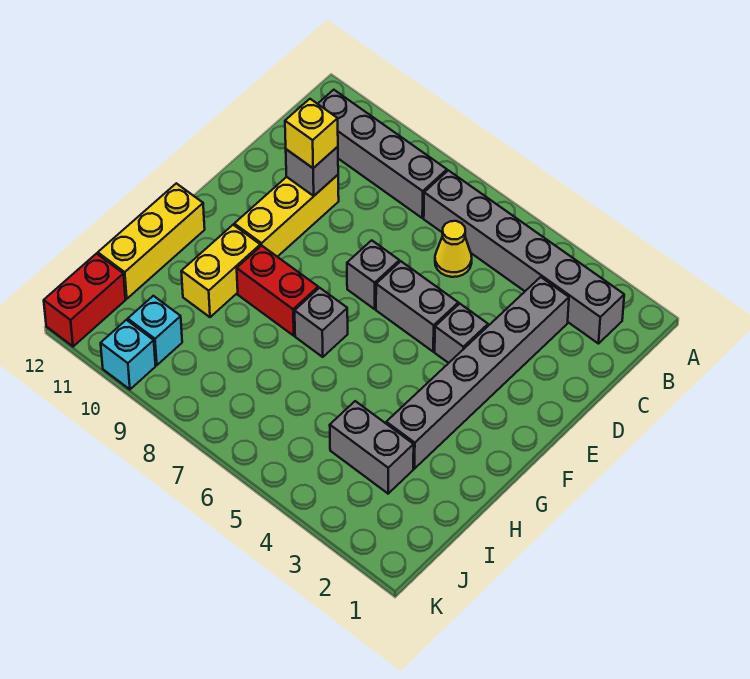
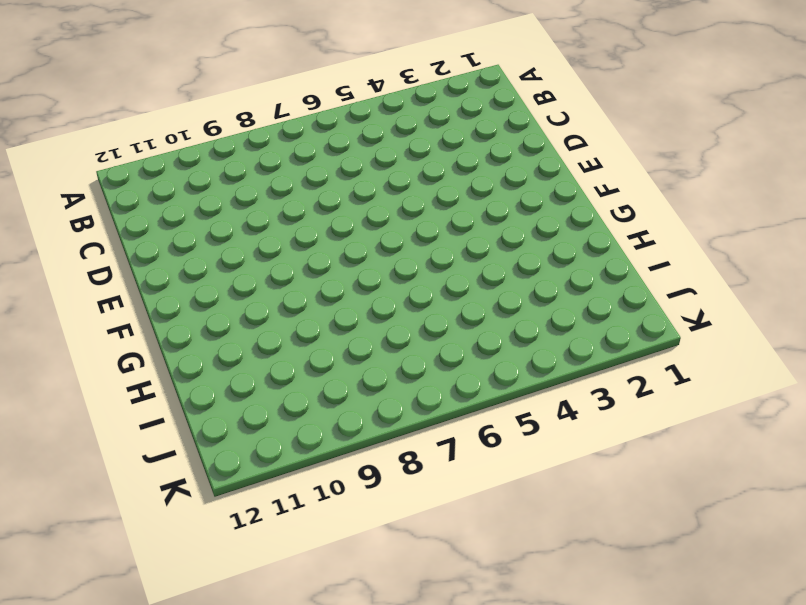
none -> grey brick B2:B7 level 1
none -> grey brick B8:B11 level 1
none -> grey brick C3:H3 level 1

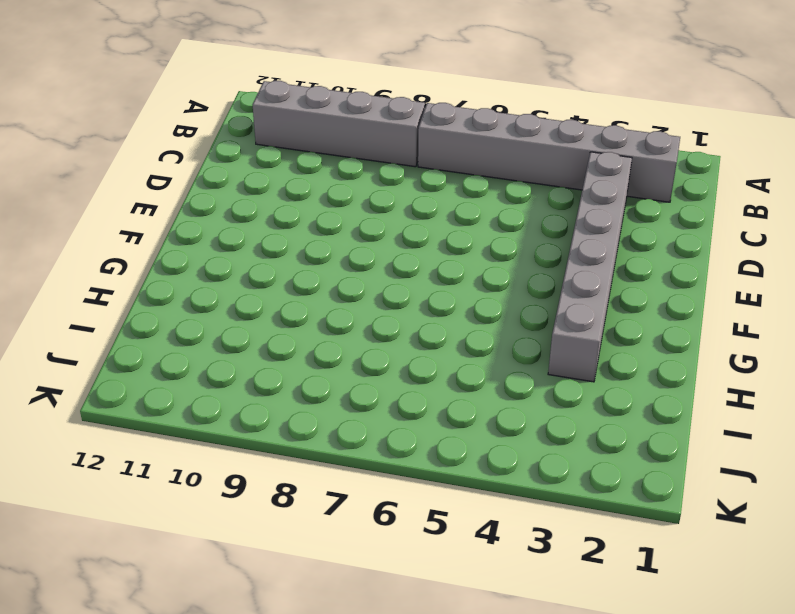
none -> yellow cone C6 level 1
none -> yellow brick D10:F10 level 1
none -> grey brick E4 level 1

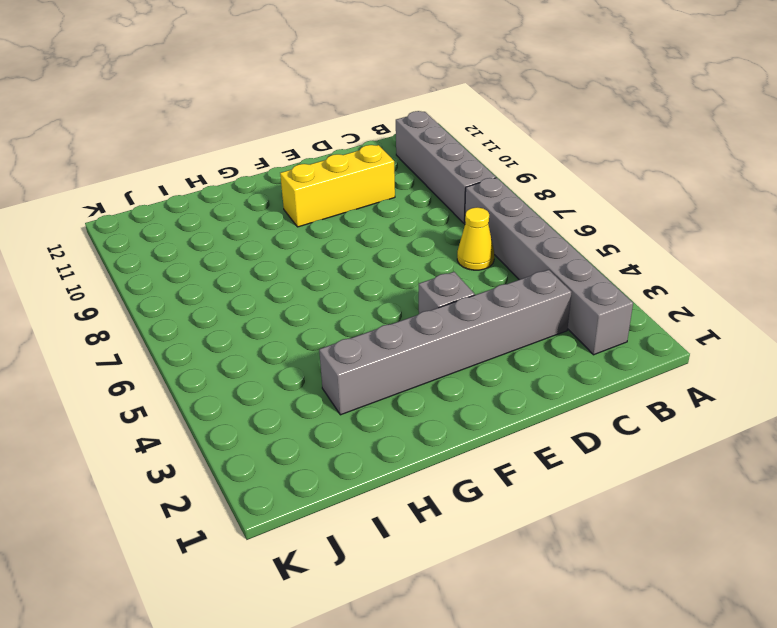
none -> grey brick E5:E6 level 1
none -> grey brick E7 level 1
none -> grey brick G7 level 1

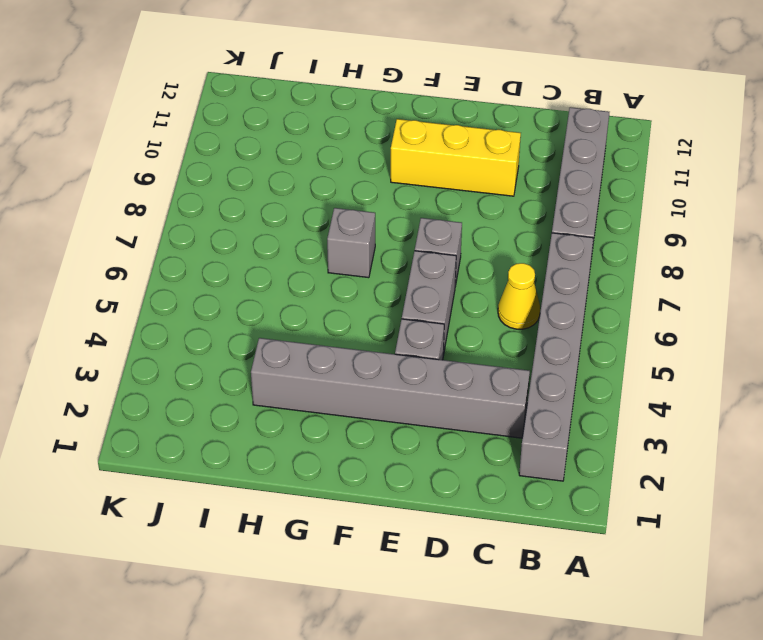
none -> red brick G8:G9 level 1
none -> yellow brick G10:H10 level 1
none -> yellow brick G12:I12 level 1

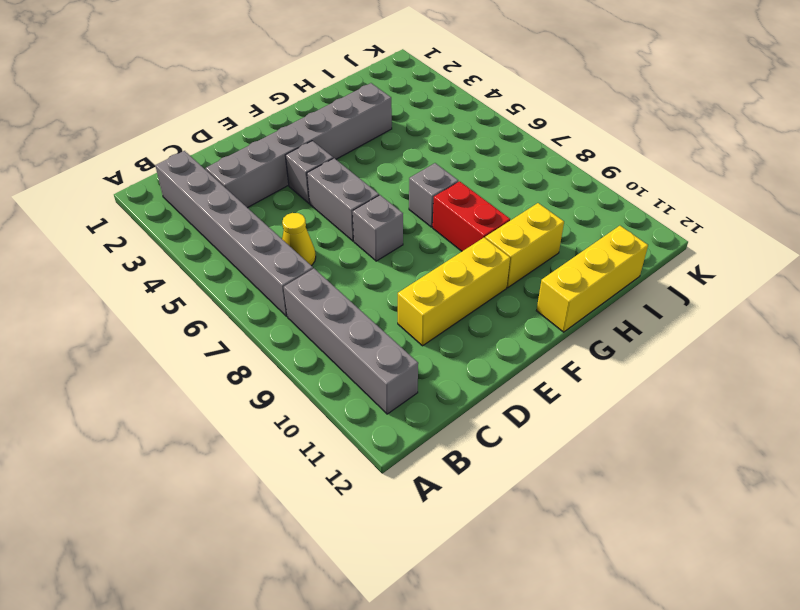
none -> grey brick I3:I4 level 1
none -> cyan brick J10 level 1
none -> red brick J12:K12 level 1

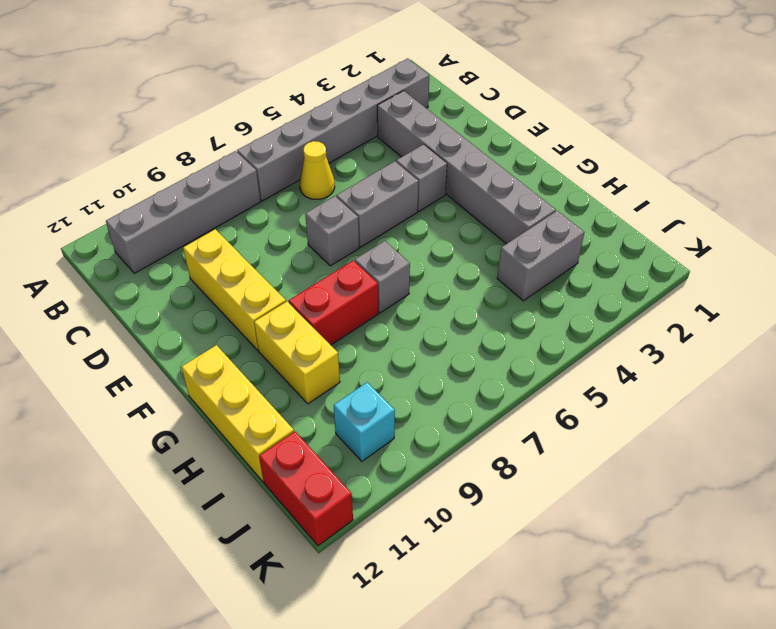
none -> cyan brick K10 level 1
none -> grey brick D10 level 2
none -> yellow brick D10 level 3

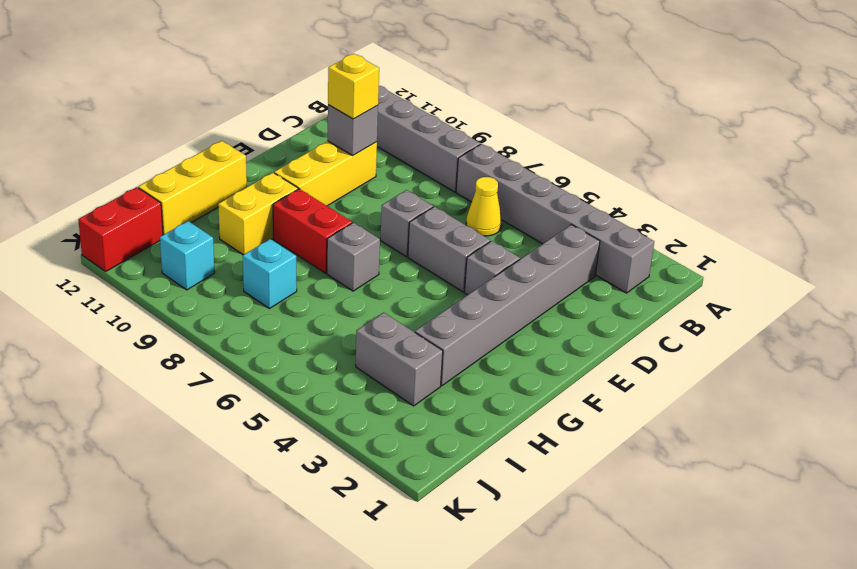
cyan brick I8 level 1 -> cyan brick K10 level 1

